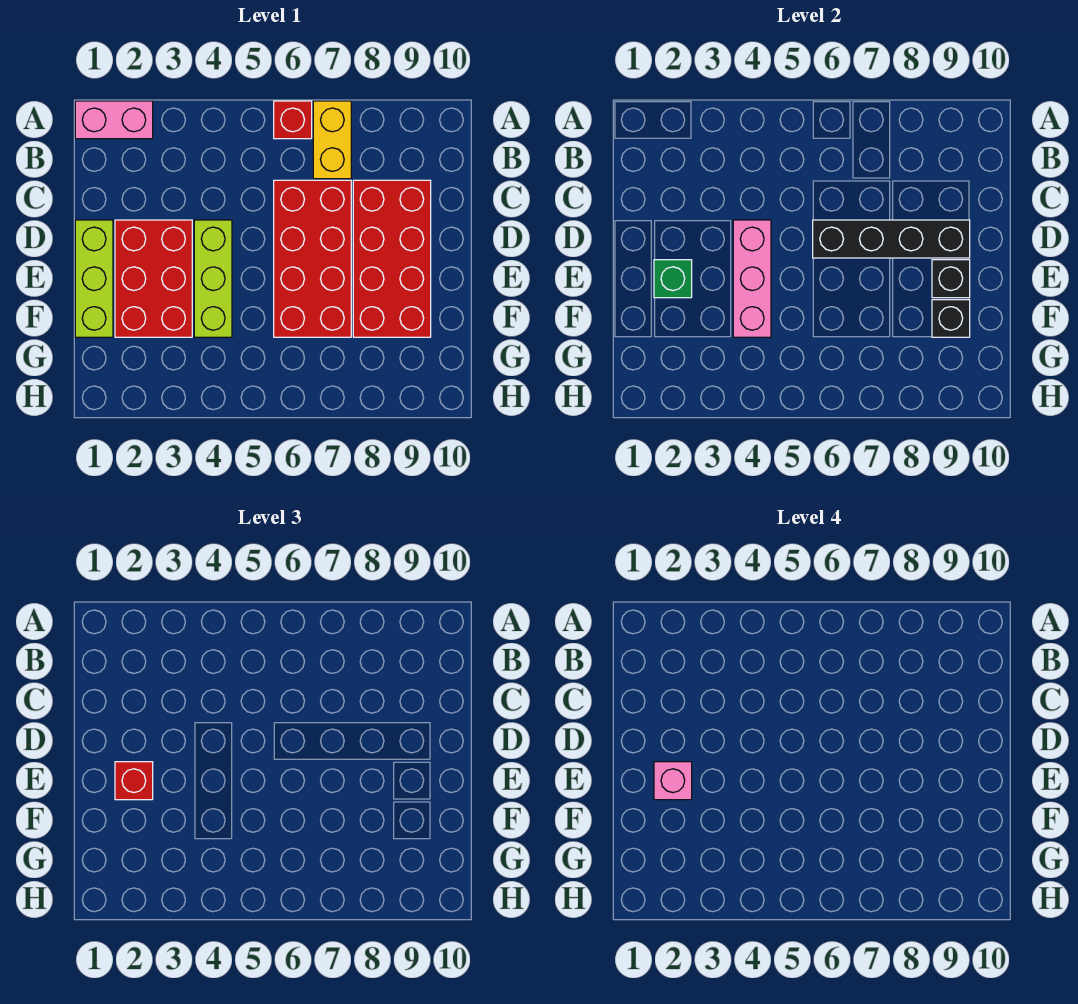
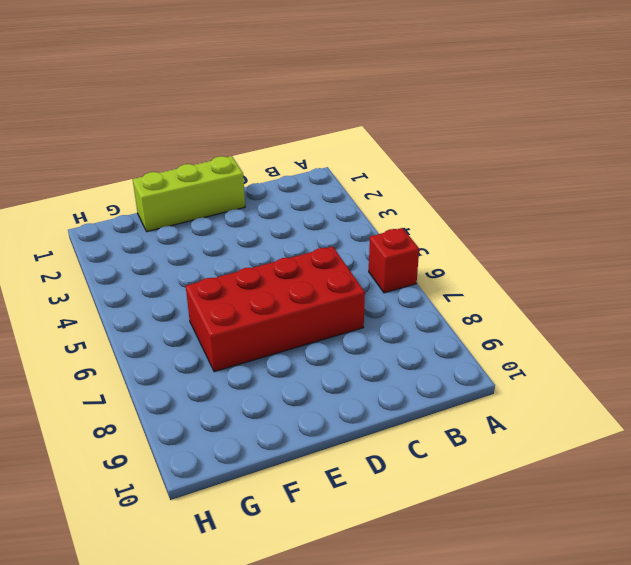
none -> pink brick A1:A2 level 1
none -> yellow brick A7:B7 level 1
none -> red brick C8:F9 level 1

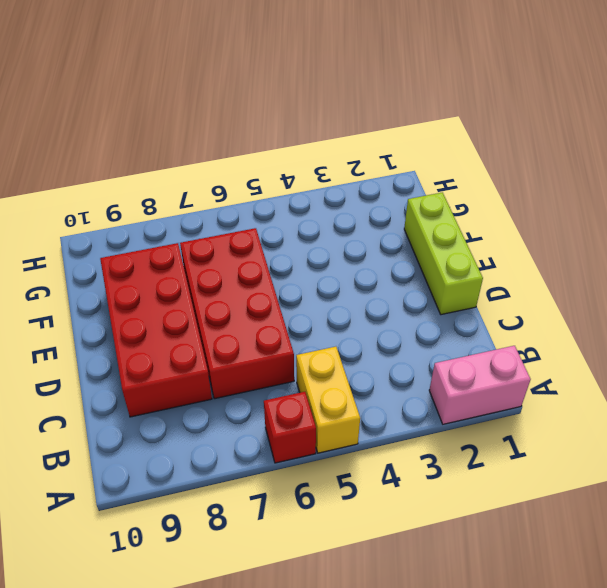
yellow brick A5:B5 level 1 -> yellow brick A7:B7 level 1
none -> red brick D2:F3 level 1
none -> lime brick D4:F4 level 1
none -> pink brick D4:F4 level 2

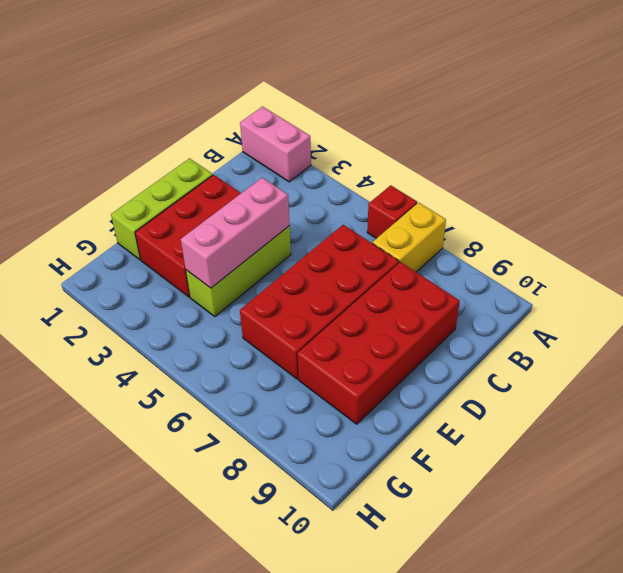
none -> black brick D6:D9 level 2
none -> green brick E2 level 2
none -> black brick E9 level 2

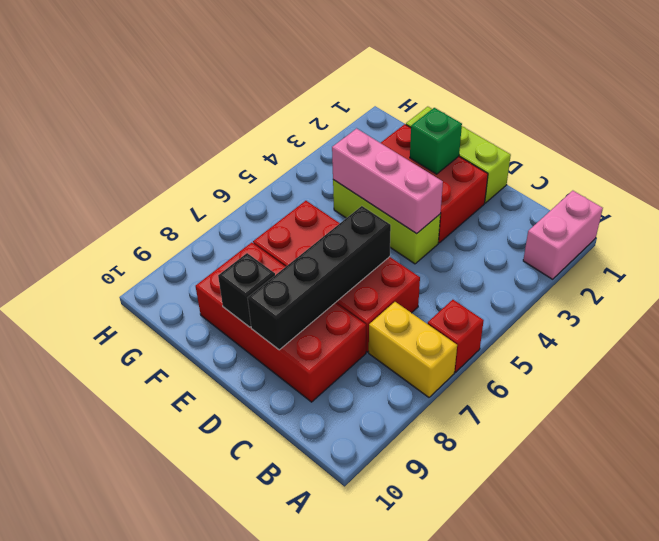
none -> black brick F9 level 2
none -> red brick E2 level 3
none -> pink brick E2 level 4

